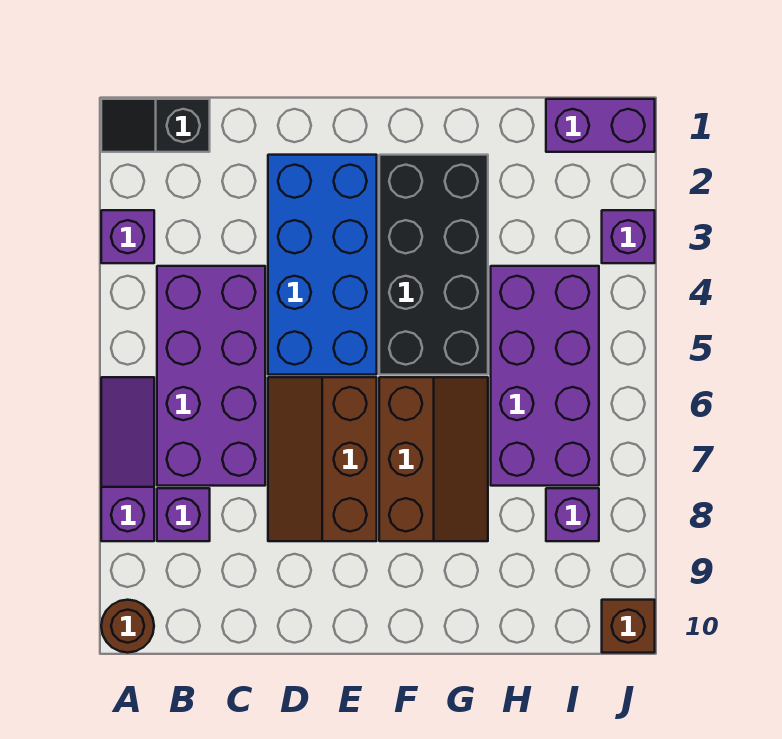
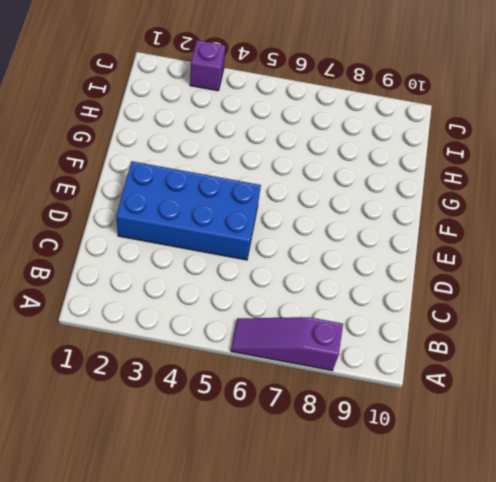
none -> black slope A1:B1 level 1 top B
none -> purple brick A3 level 1
none -> brown round brick A10 level 1

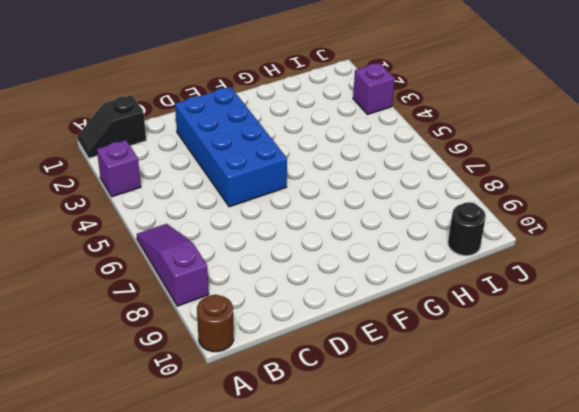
black round brick I10 level 1 -> none
none -> purple brick B4:C7 level 1
none -> purple brick B8 level 1
none -> brown slope D6:E8 level 1 top E

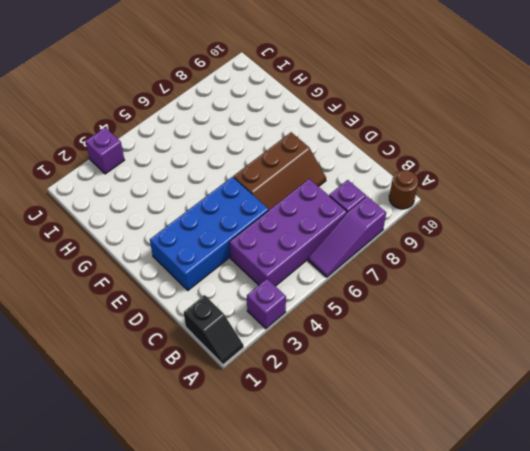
none -> black brick F2:G5 level 1
none -> brown slope F6:G8 level 1 top F
none -> purple brick H4:I7 level 1

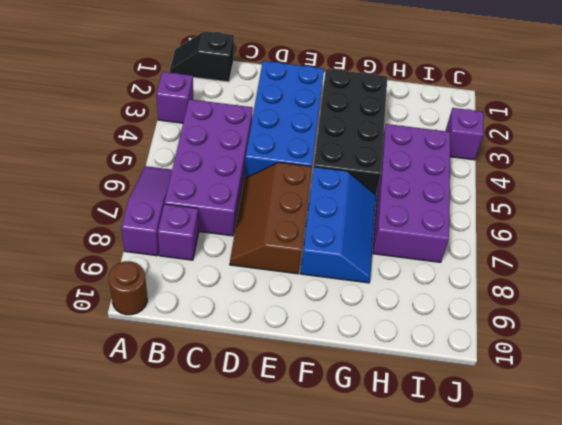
blue slope F6:G8 level 1 top F -> brown slope F6:G8 level 1 top F
none -> purple brick I1:J1 level 1
none -> purple brick I8 level 1
none -> brown brick J10 level 1

